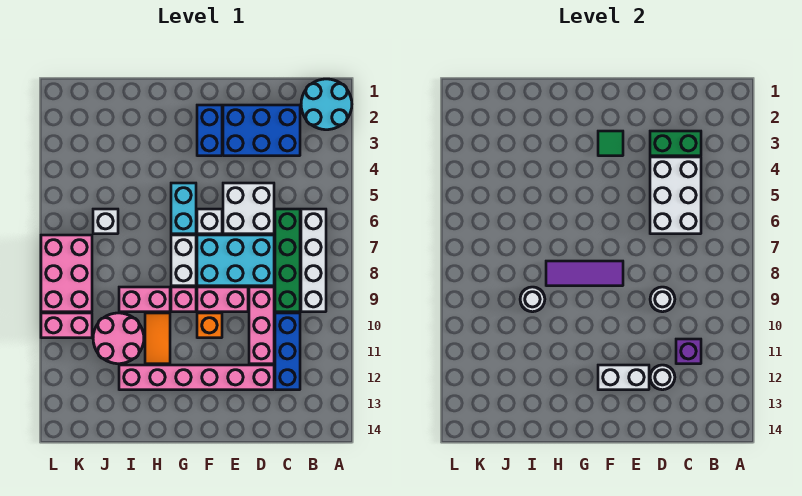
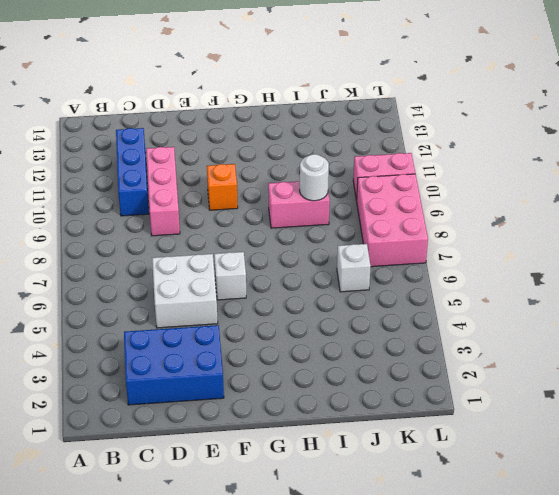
none -> cyan round brick A1:B2 level 1
none -> white brick B6:B9 level 1
none -> green brick C6:C9 level 1
none -> cyan brick D7:F8 level 1

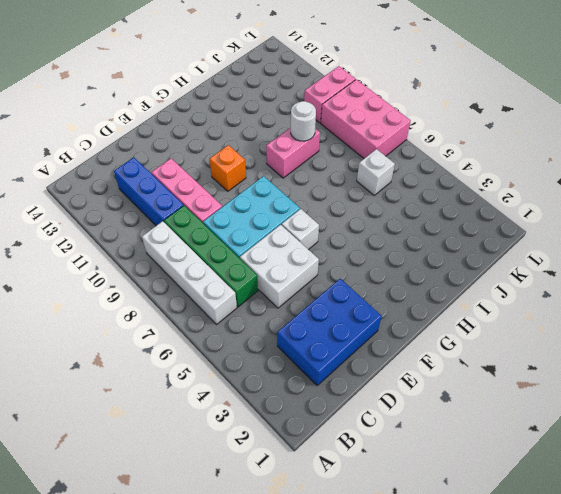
none -> cyan round brick A1:B2 level 1
none -> pink brick D12:I12 level 1
none -> pink brick E9:F9 level 1
none -> blue brick F2:F3 level 1

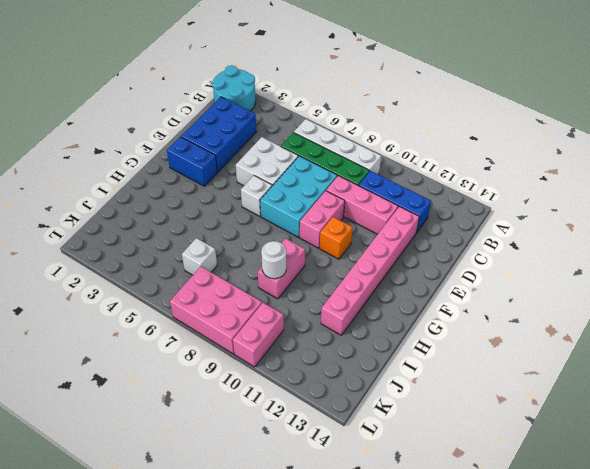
none -> cyan brick G5:G6 level 1
none -> white brick G7:G8 level 1
none -> pink brick G9 level 1
none -> orange tile H10:H11 level 1

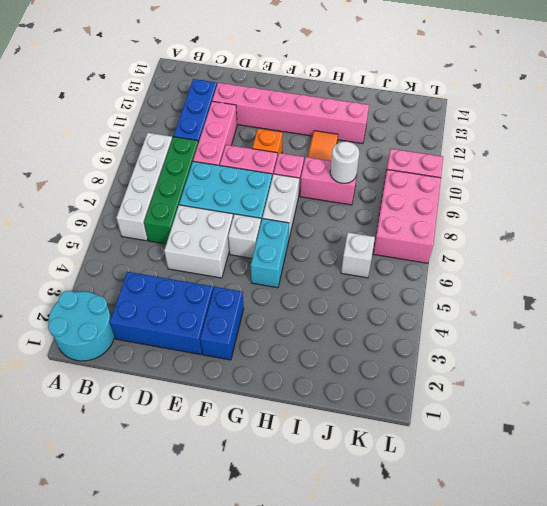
none -> pink round brick I10:J11 level 1
none -> green brick C3:D3 level 2
none -> white brick C4:D6 level 2
none -> purple brick C11 level 2

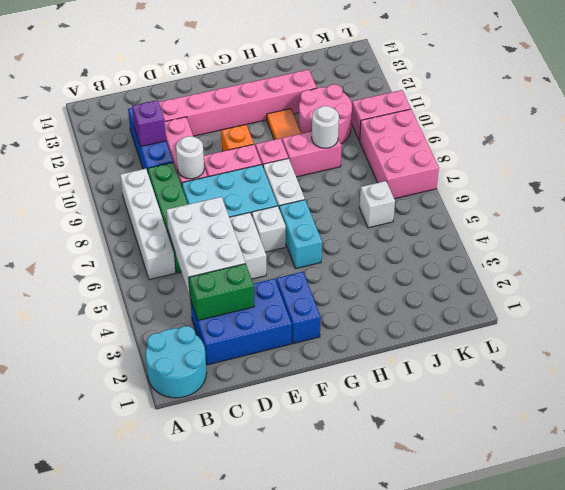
none -> white round brick D12 level 2
none -> white brick E12:F12 level 2
none -> green tile F3 level 2
none -> purple tile F8:H8 level 2

